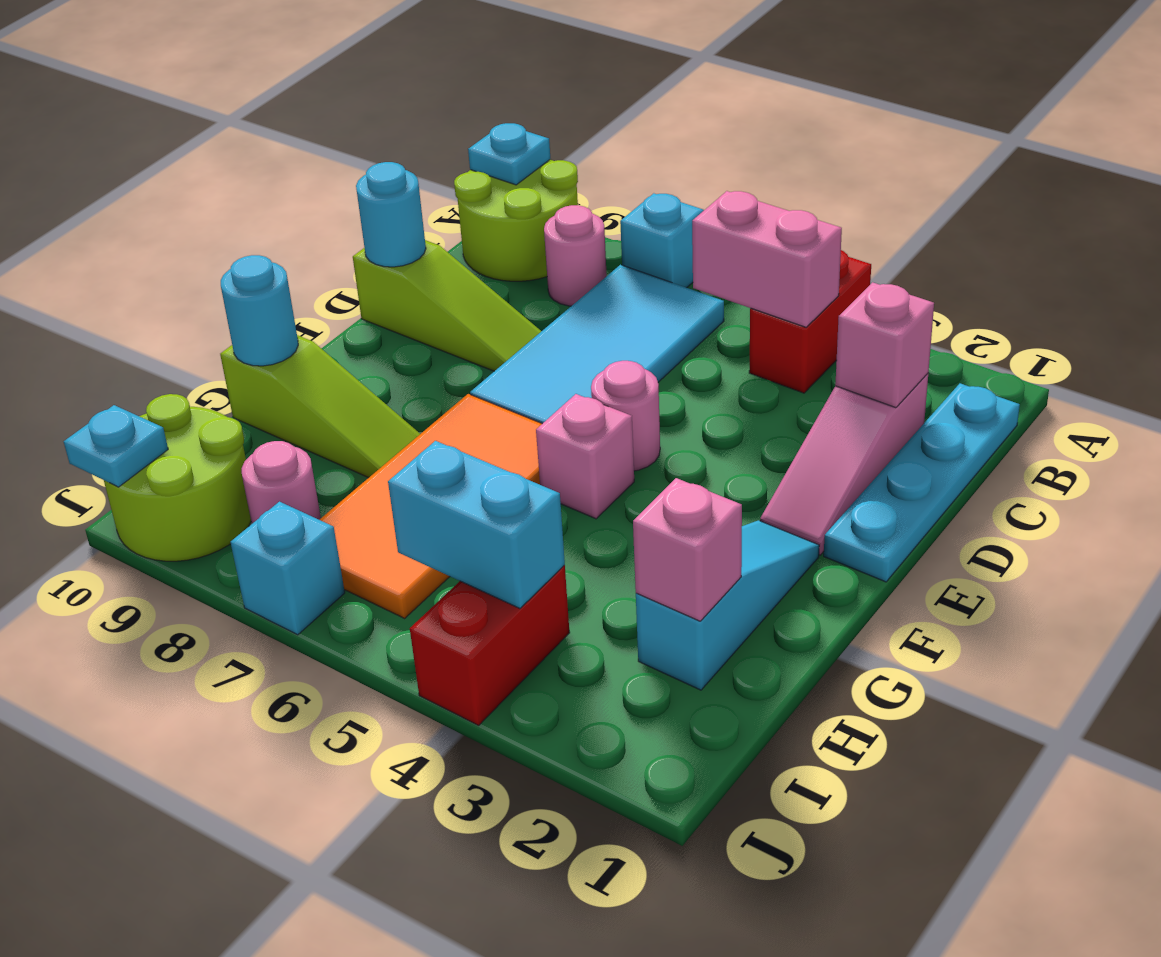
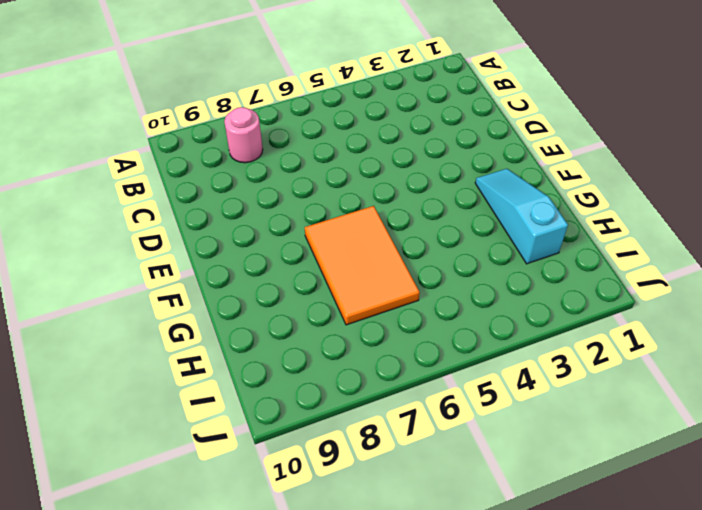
orange tile F6:H7 level 1 -> orange tile F6:I7 level 1
none -> red brick A4:B4 level 1
none -> cyan brick A7 level 1
none -> lime round brick A9:B10 level 1

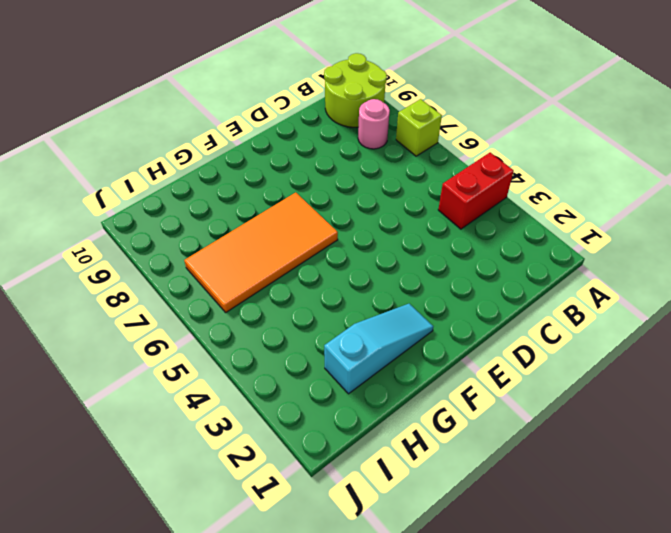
lime brick A7 level 1 -> cyan brick A7 level 1
none -> cyan plate B1:E1 level 1
none -> cyan tile B6:E7 level 1
none -> pink slope C2:E2 level 1 top C

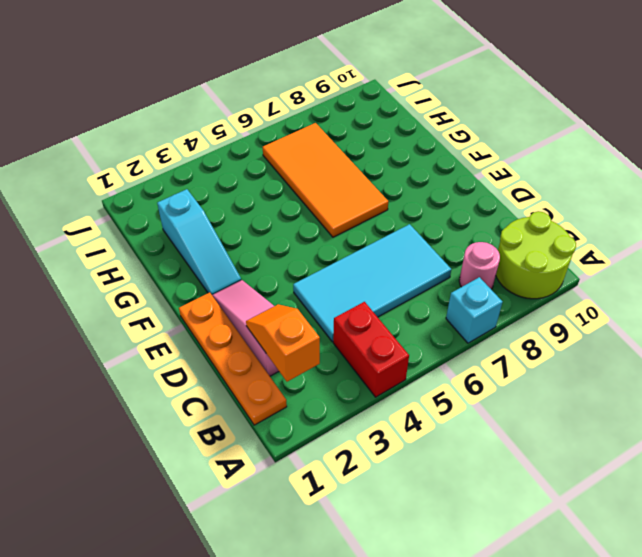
orange plate B1:E1 level 1 -> cyan plate B1:E1 level 1
orange slope B2:C2 level 2 top B -> pink brick C2 level 2
cyan tile C4:D7 level 1 -> cyan tile B6:E7 level 1
none -> lime slope D8:D10 level 1 top 10
none -> pink round brick E5 level 1
none -> pink brick F5 level 1

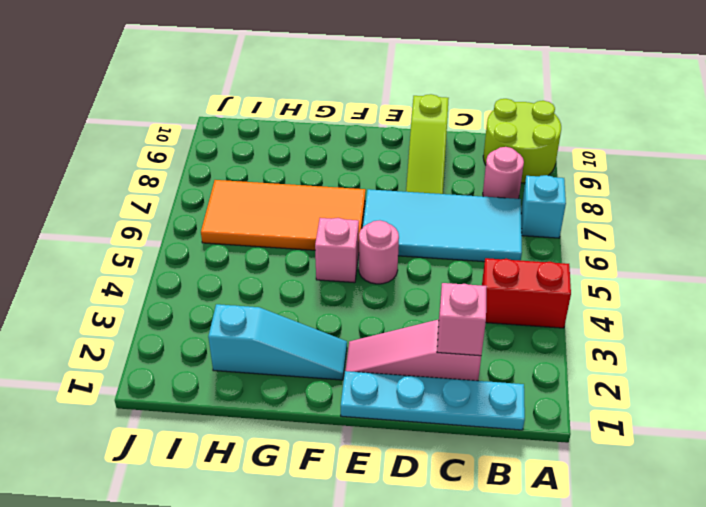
none -> lime slope G8:G10 level 1 top 10
none -> red brick I4:J4 level 1
none -> pink round brick I8 level 1

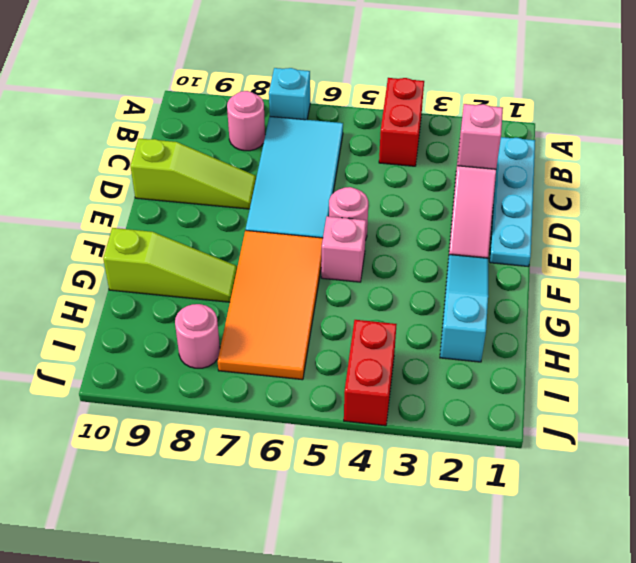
none -> lime round brick A9:B10 level 1
none -> lime round brick I9:J10 level 1
none -> cyan brick J7 level 1

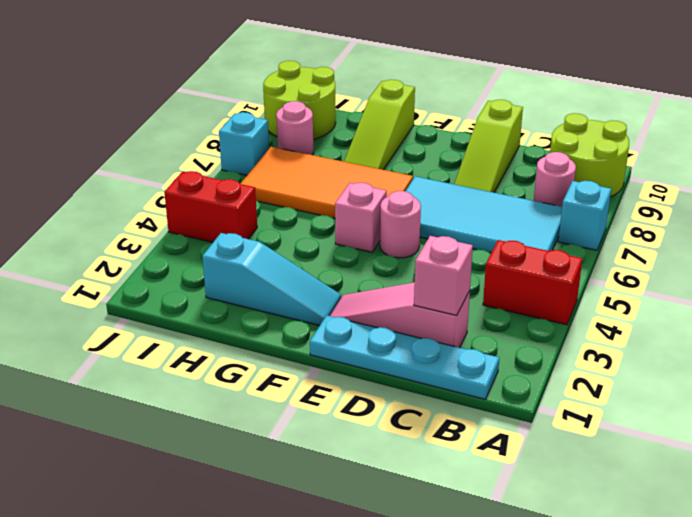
none -> cyan plate A10 level 2
none -> pink brick B4:B5 level 2
none -> cyan round brick D10 level 2

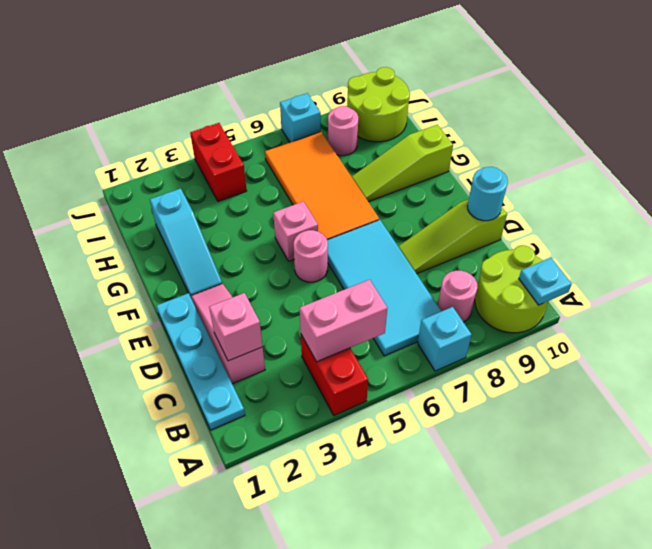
none -> cyan round brick G10 level 2
none -> pink brick H2 level 2
none -> cyan brick I4:I5 level 2

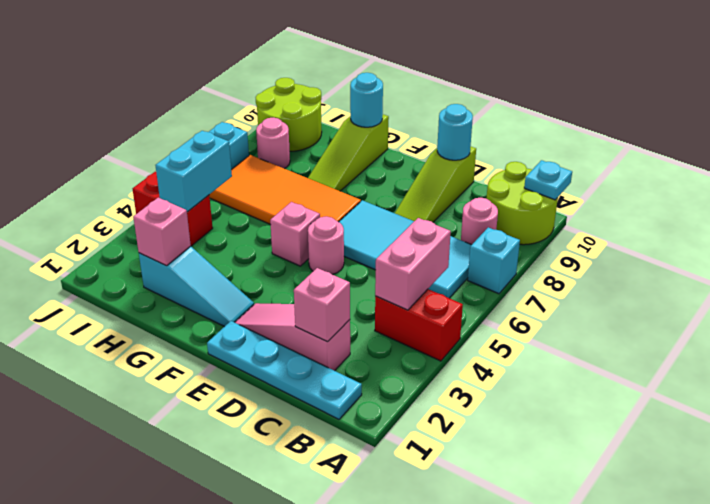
none -> cyan plate J10 level 2

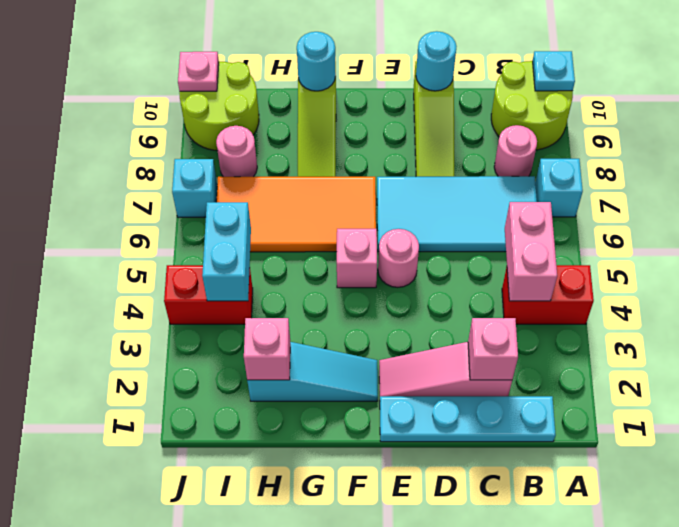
pink plate J10 level 2 -> cyan plate J10 level 2

